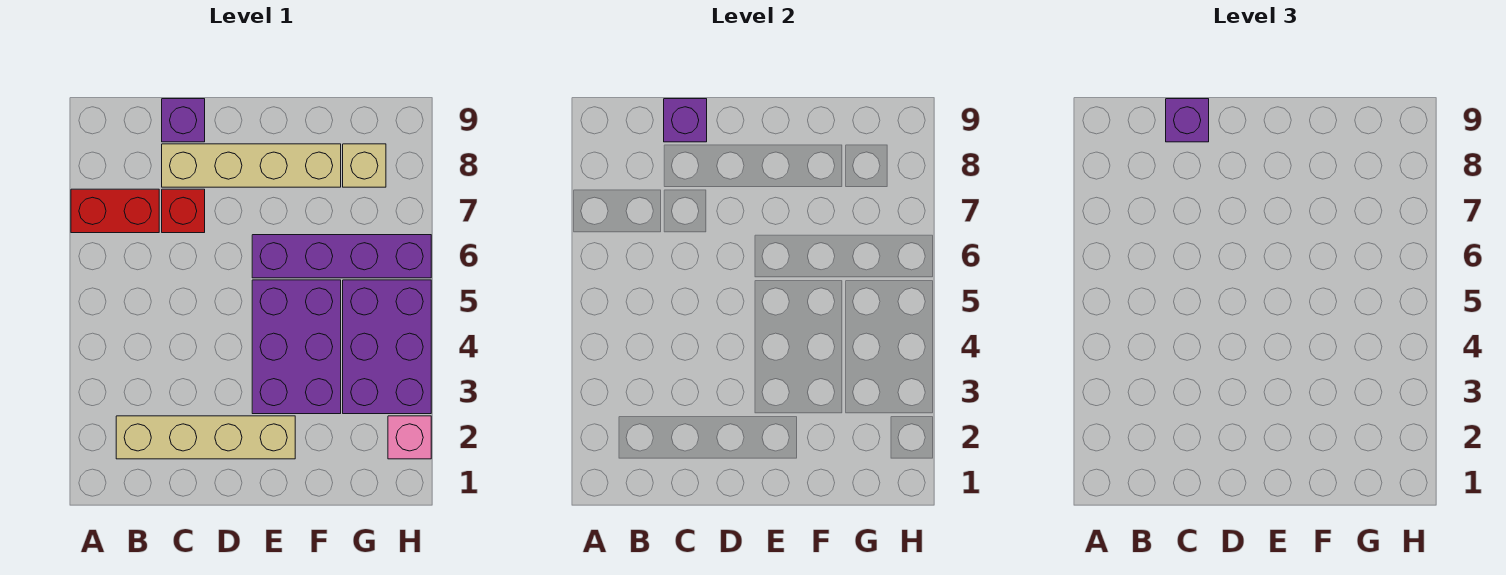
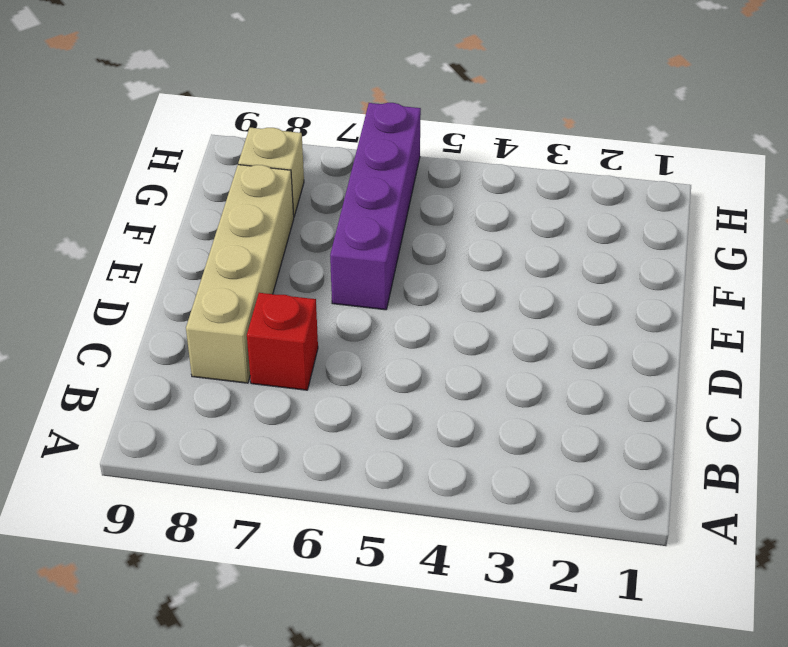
none -> red brick A7:B7 level 1
none -> tan brick B2:E2 level 1
none -> purple brick C9 level 1

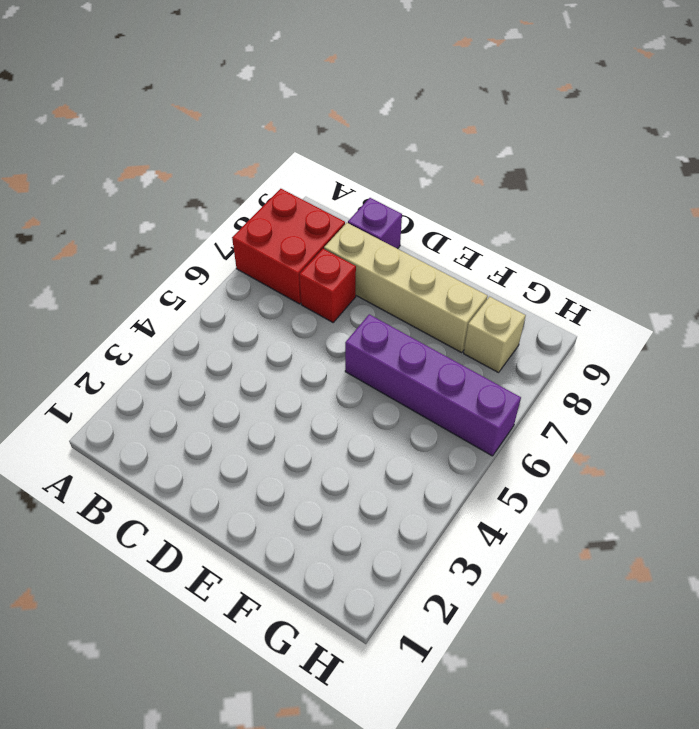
red brick A7:B8 level 1 -> red brick A7:B7 level 1
none -> tan brick B2:E2 level 1
none -> purple brick E3:F5 level 1
none -> purple brick G3:H5 level 1

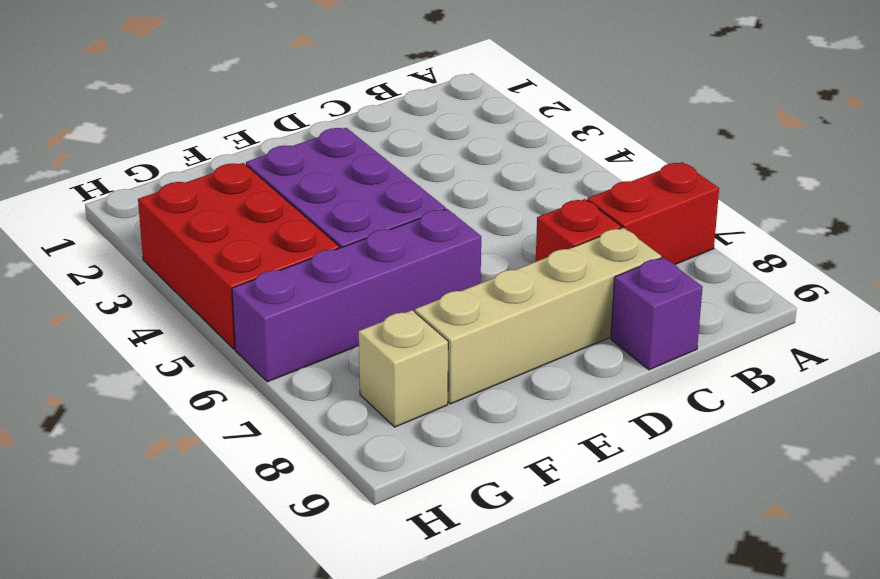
red brick G3:H5 level 1 -> purple brick G3:H5 level 1
none -> tan brick B2:E2 level 1
none -> pink brick H2 level 1
none -> purple brick C9 level 2

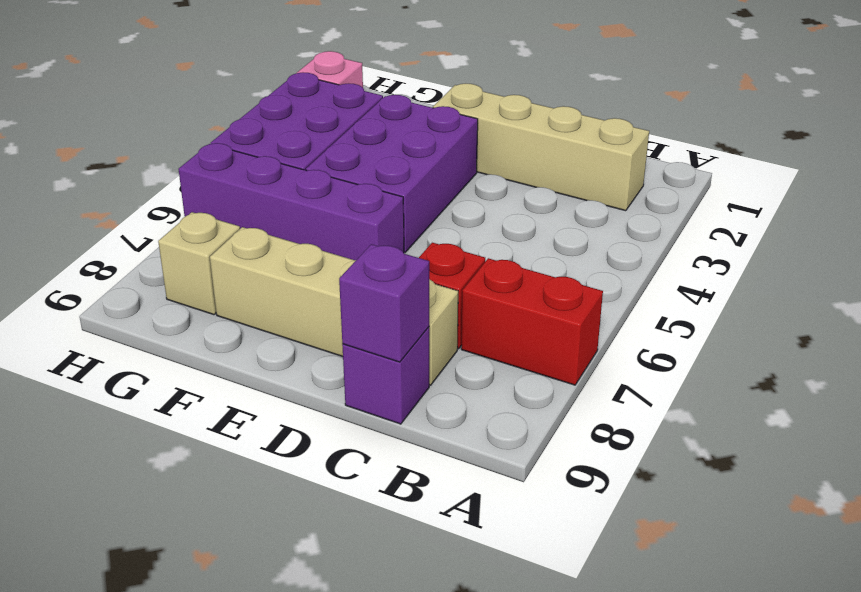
none -> purple brick C9 level 3

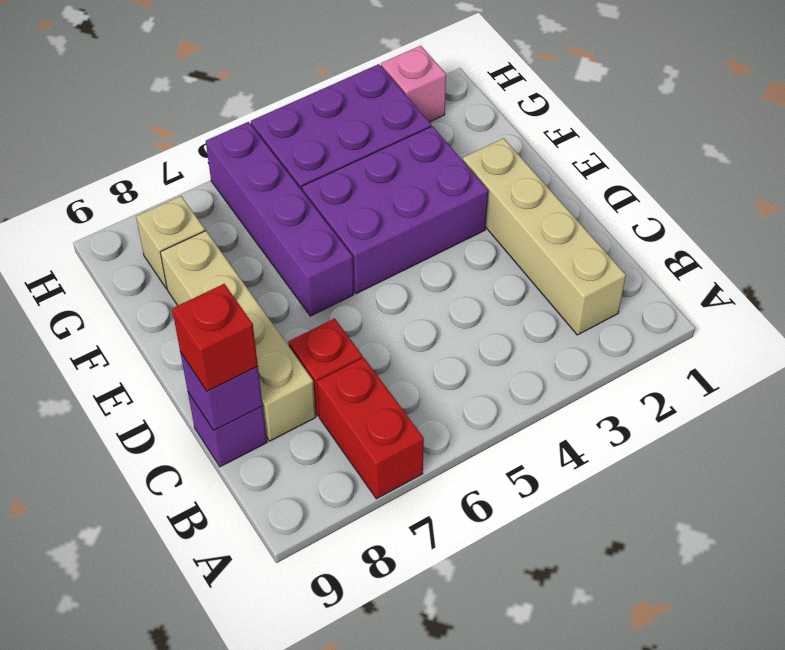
red brick C9 level 3 -> purple brick C9 level 3

